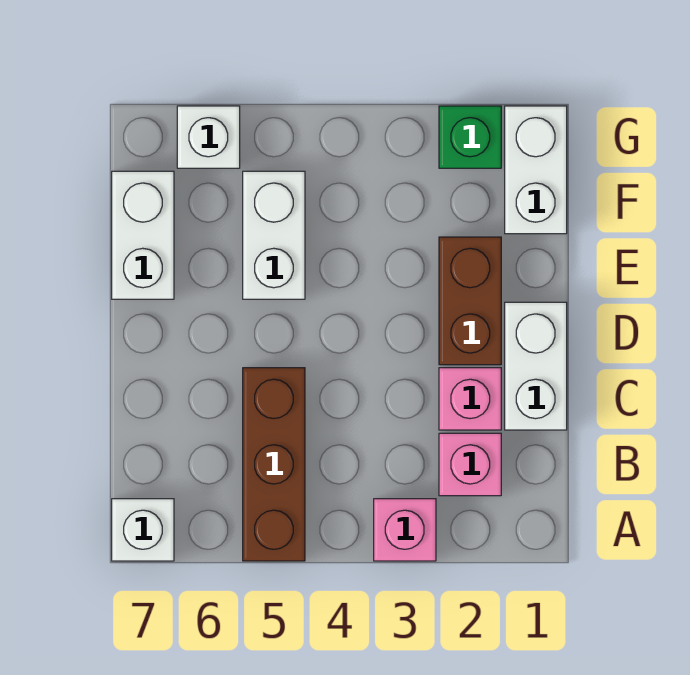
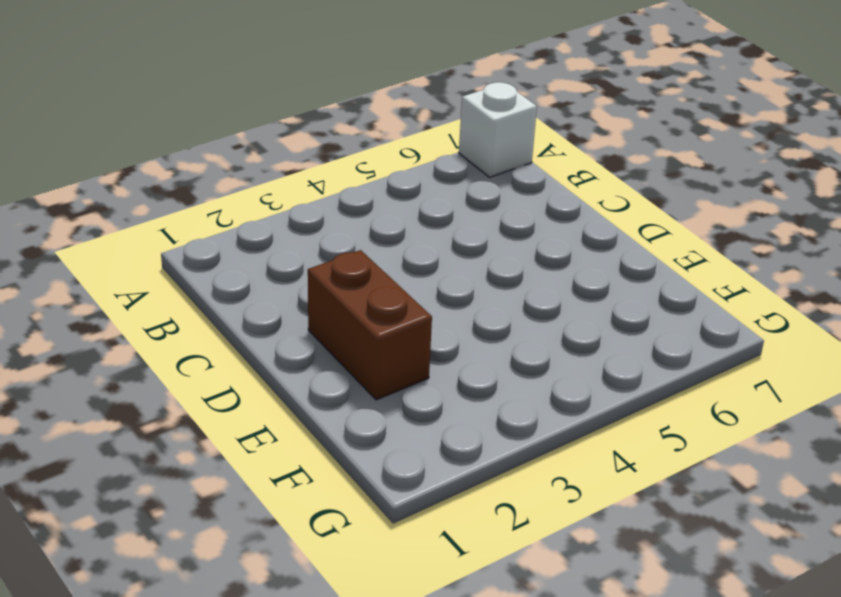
none -> pink brick A3 level 1
none -> brown brick A5:C5 level 1
none -> pink brick B2 level 1

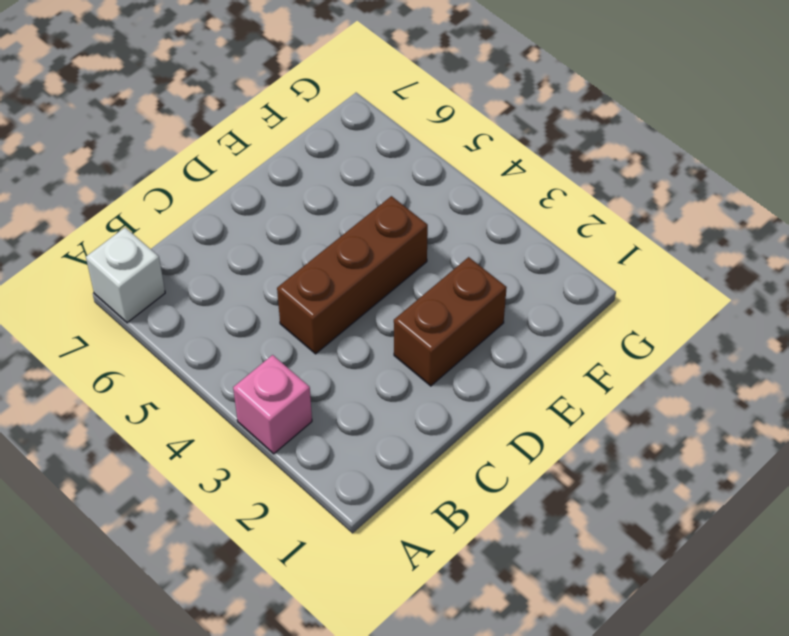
brown brick C4:E4 level 1 -> brown brick A5:C5 level 1
none -> pink brick B2 level 1
none -> white brick C1:D1 level 1
none -> pink brick C2 level 1

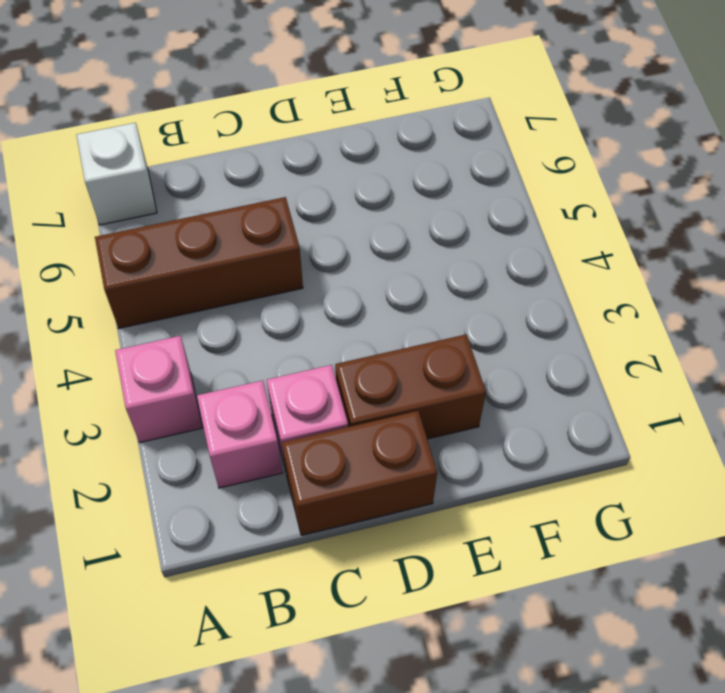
brown brick C1:D1 level 1 -> white brick C1:D1 level 1
none -> white brick E5:F5 level 1
none -> white brick E7:F7 level 1
none -> white brick F1:G1 level 1

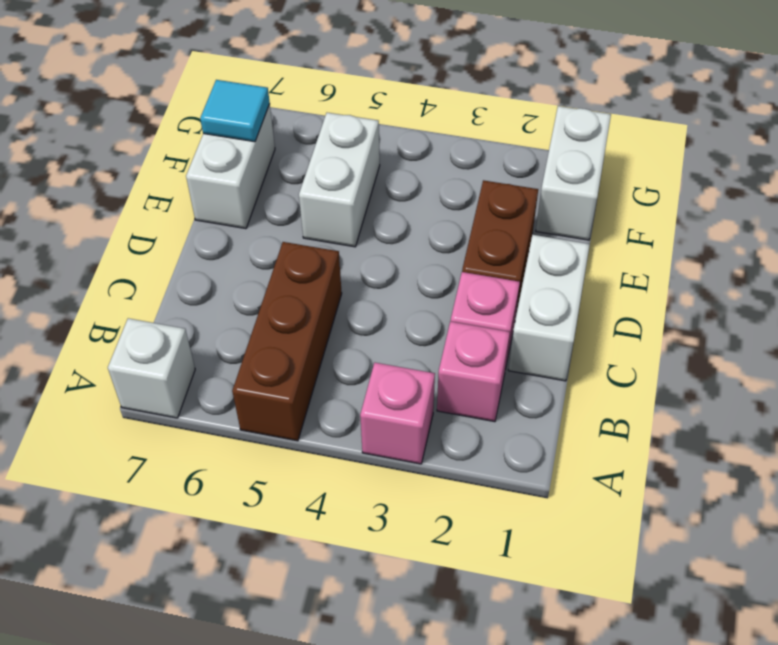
cyan tile F7 level 2 -> none
none -> green brick G2 level 1
none -> white brick G6 level 1

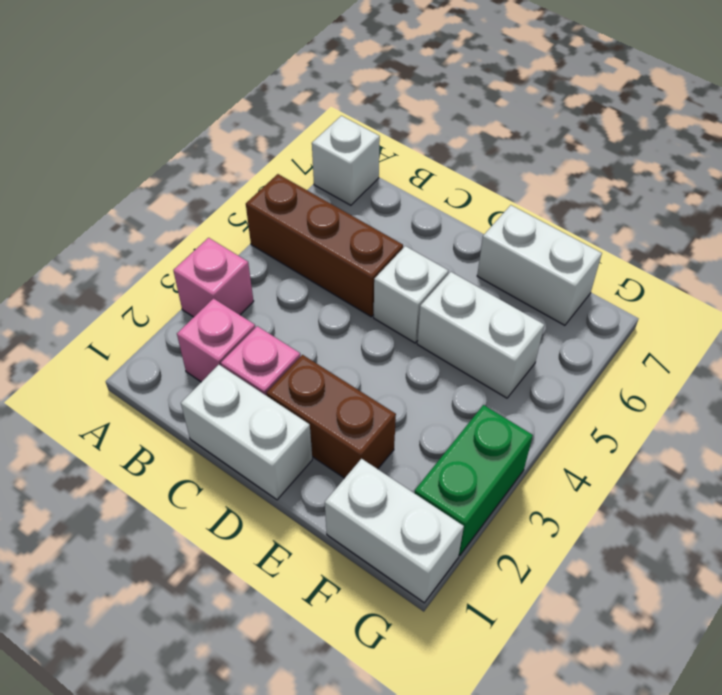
white brick D5 level 1 -> white brick G6 level 1
green brick G2:G3 level 1 -> green brick G2 level 1

